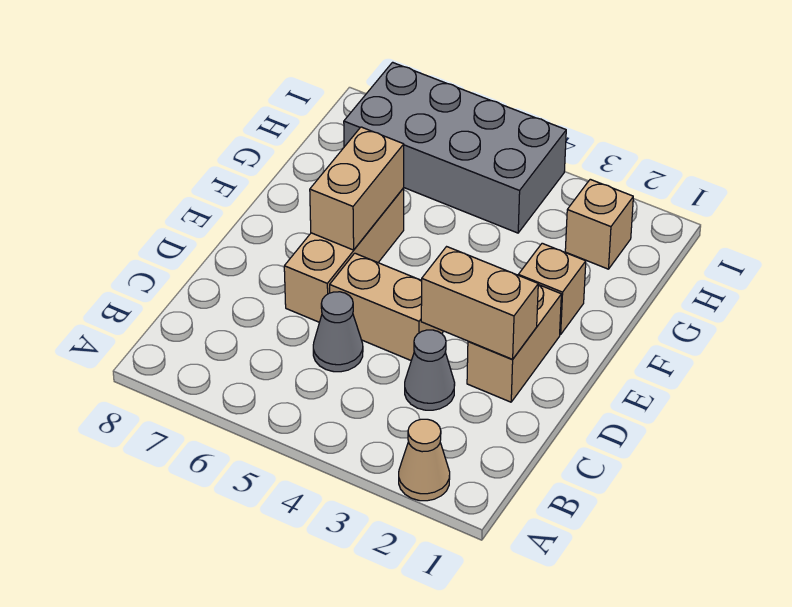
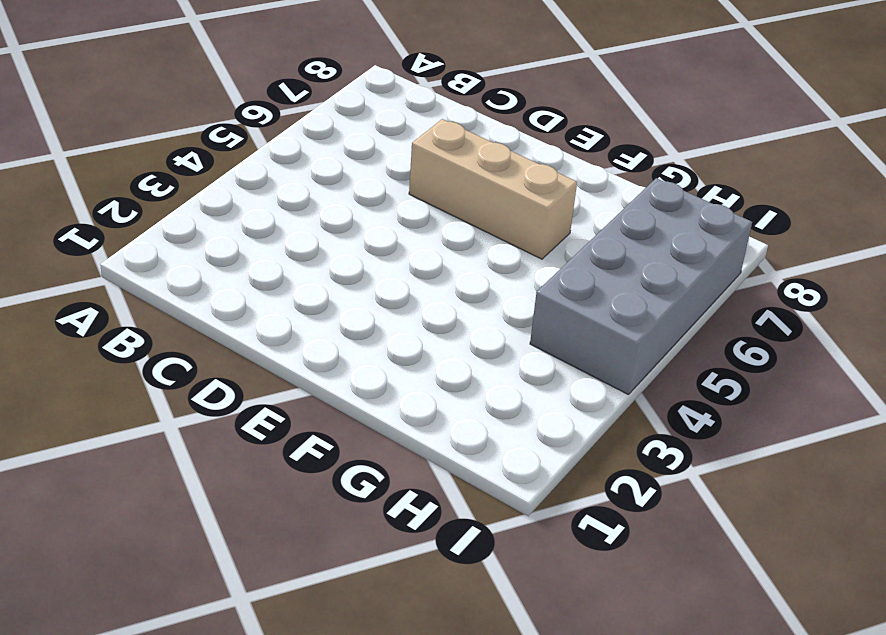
none -> tan cone A2 level 1
none -> grey cone C3 level 1

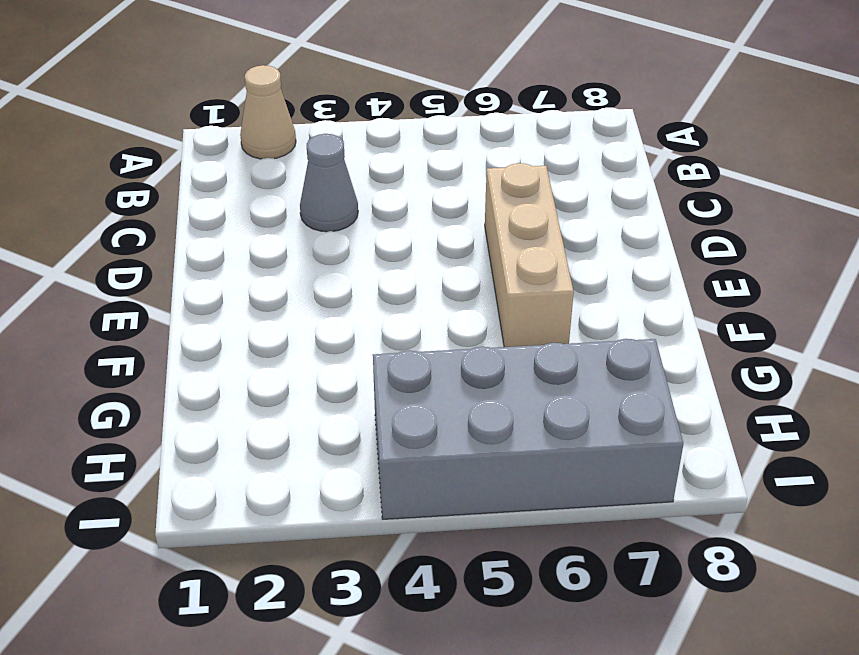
none -> grey cone C5 level 1
none -> tan brick D2:E2 level 1

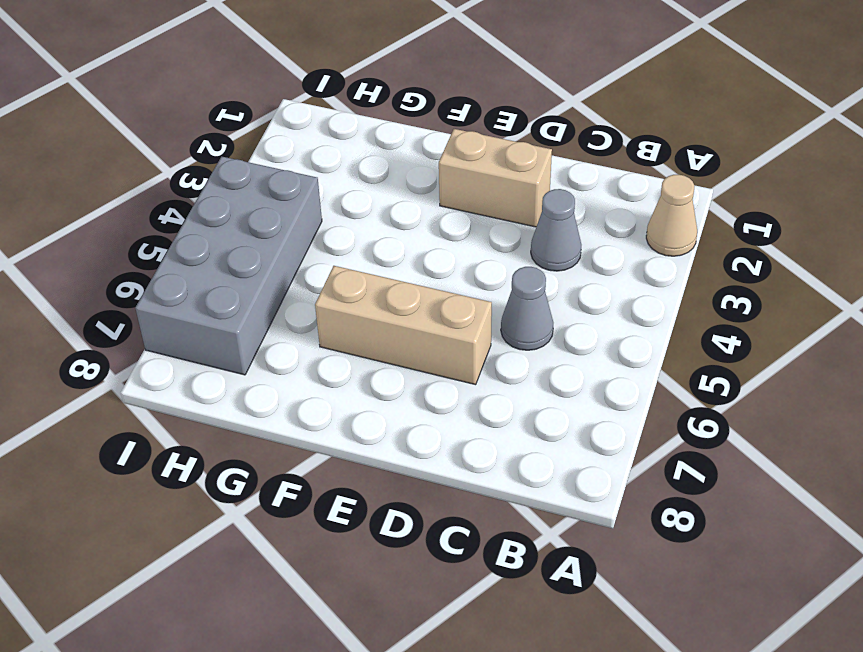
none -> tan brick D4:D5 level 1
none -> tan brick F2 level 1

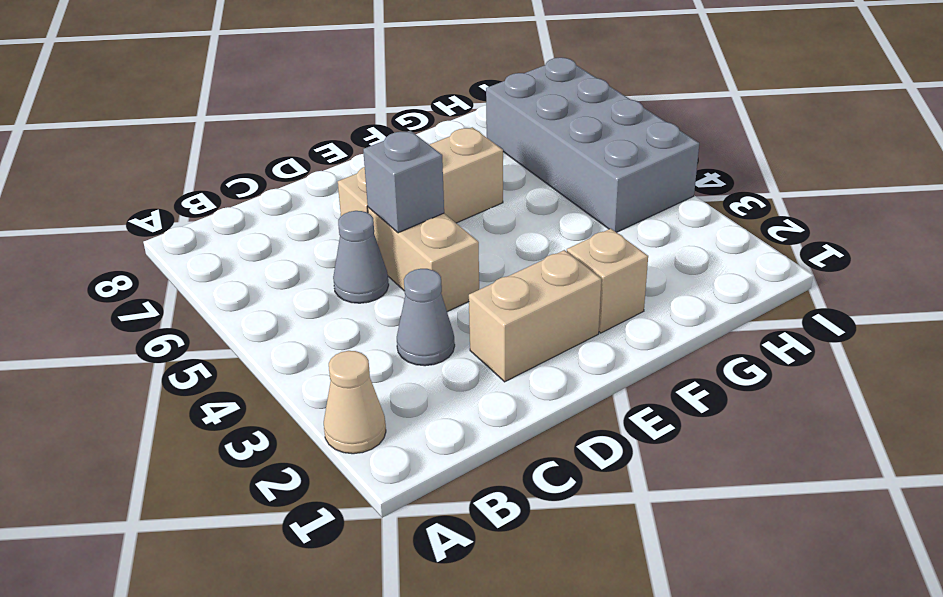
grey brick D5 level 2 -> none
none -> tan brick H2 level 1
none -> tan brick D2:D3 level 2

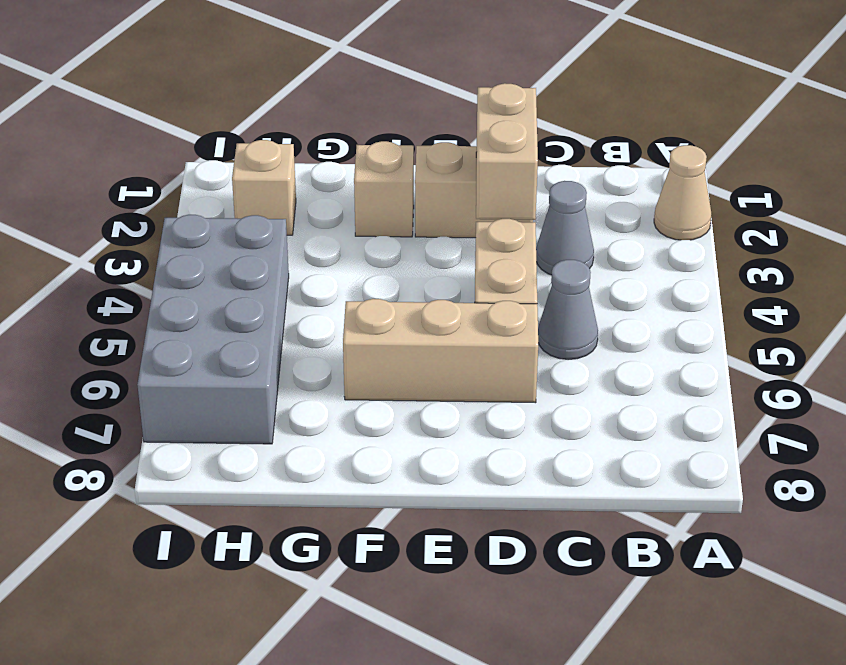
none -> tan brick E6:F6 level 2

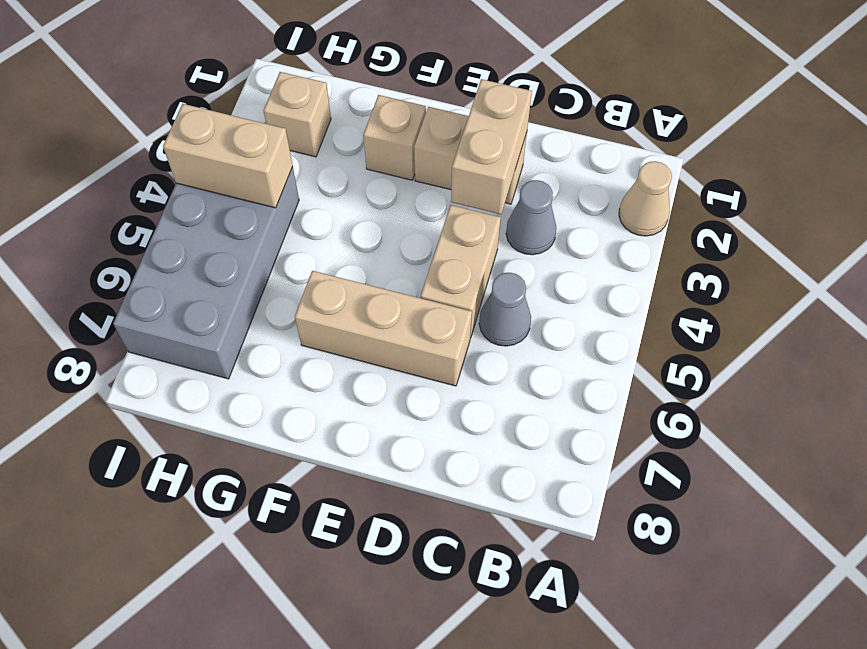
tan brick H4:I4 level 2 -> tan brick E6:F6 level 2

